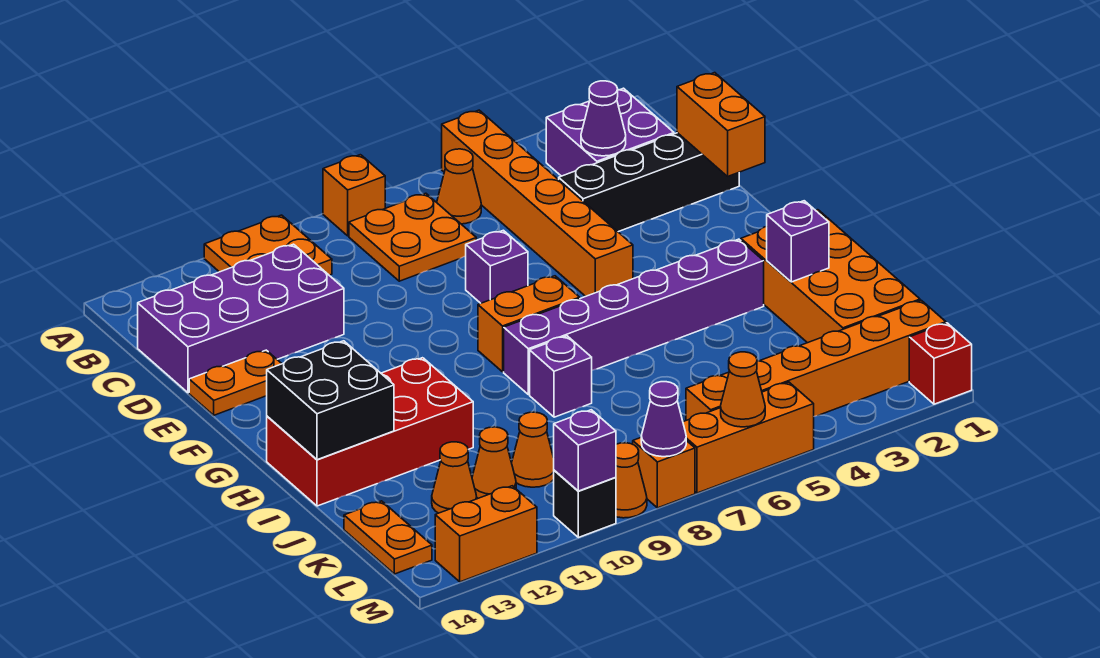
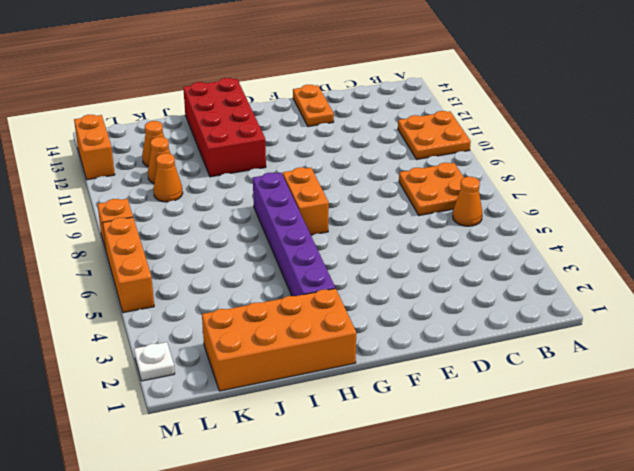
white plate M2 level 1 -> none
none -> orange brick A5:F5 level 1
none -> orange brick A8 level 1
none -> purple brick B2:C3 level 1
none -> purple brick C11:D14 level 1

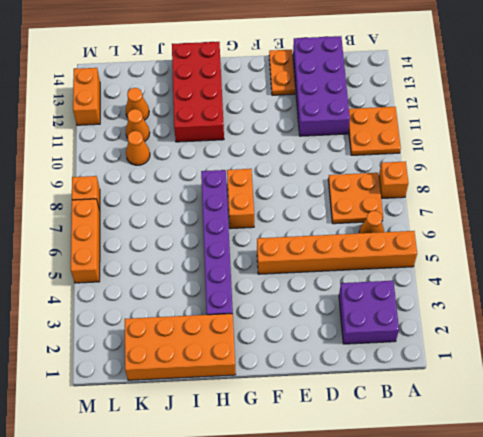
none -> black brick D1:D4 level 1
none -> purple brick E7 level 1
none -> purple brick I8 level 1
none -> orange plate K14:L14 level 1

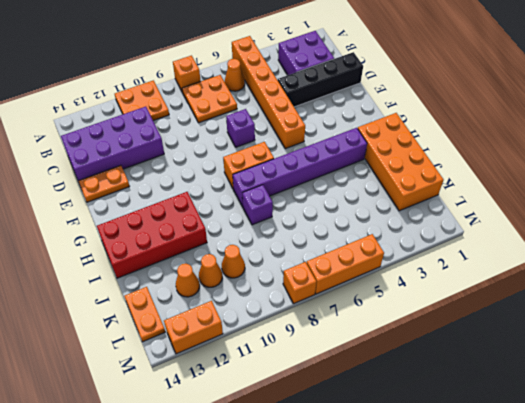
none -> orange brick L1:L6 level 1
none -> red brick M1 level 1
none -> orange cone M9 level 1
none -> black brick M10 level 1

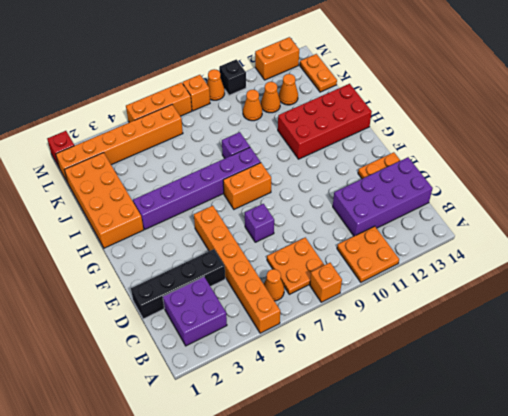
none -> purple cone C3 level 2
none -> orange brick D1:E1 level 2
none -> black brick H13:I14 level 2
none -> purple brick I2 level 2

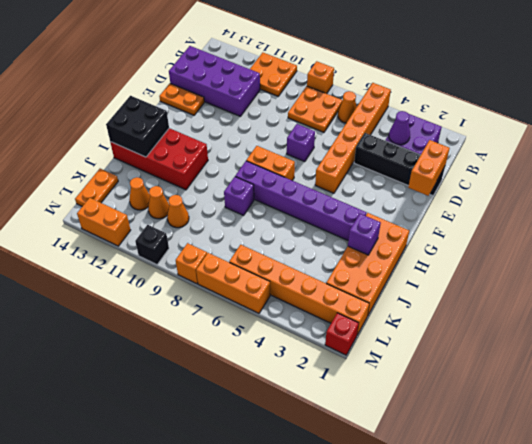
none -> orange cone M9 level 1
none -> orange cone M6 level 2
none -> purple cone M8 level 2
none -> purple brick M10 level 2

